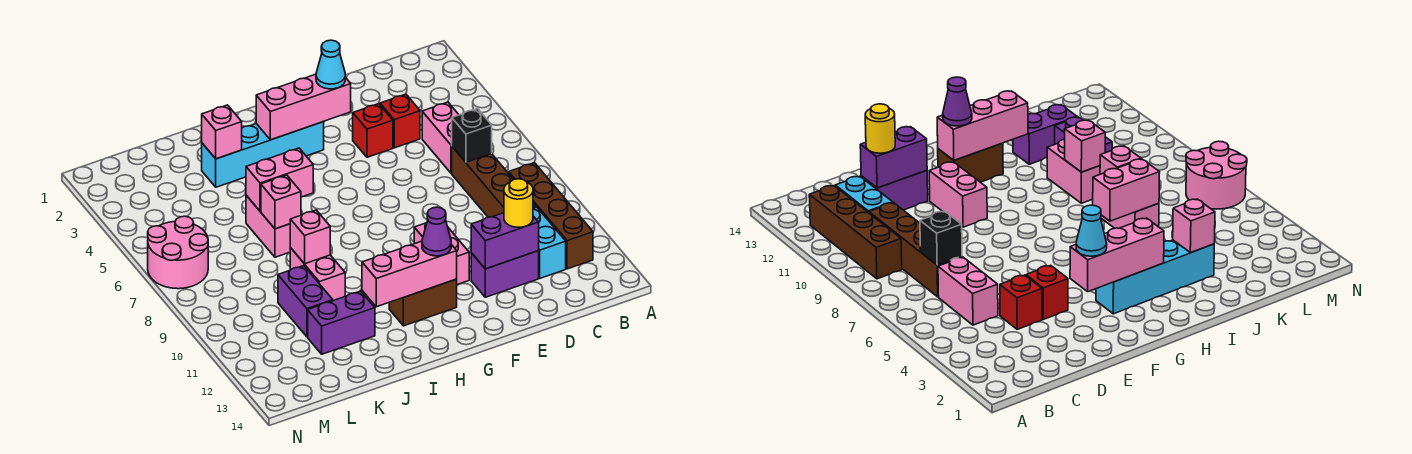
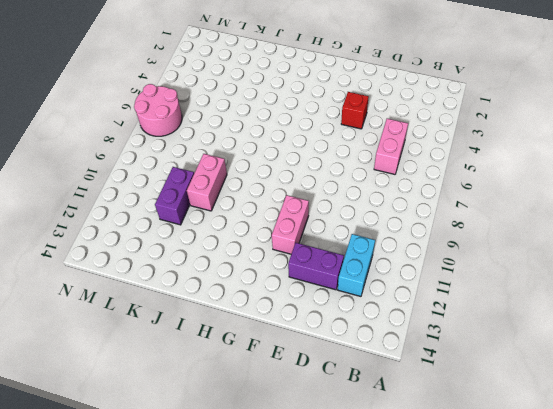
none -> brown brick B9:B12 level 1
none -> brown brick C7:C10 level 1
none -> red brick D4 level 1

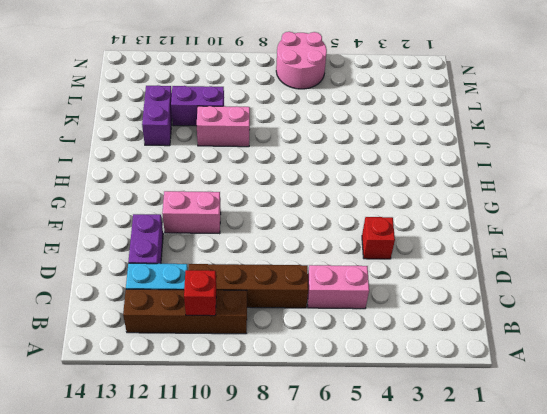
red brick B10 level 2 -> red brick D4 level 1
none -> cyan brick G3:J3 level 1
none -> brown brick G12:H12 level 1
none -> pink brick J6:J7 level 1

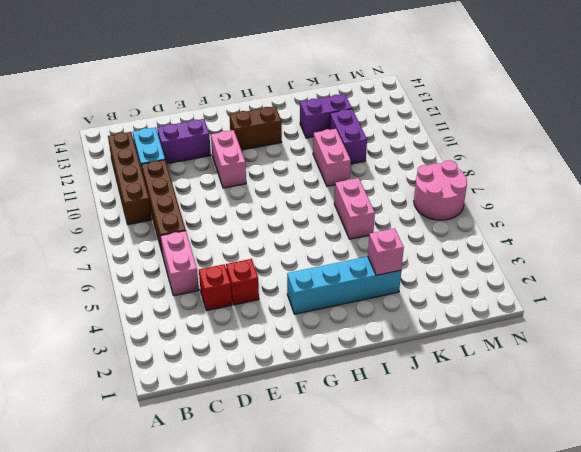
none -> black brick C7 level 2
none -> purple brick D12:E12 level 2
none -> pink brick F3:H3 level 2

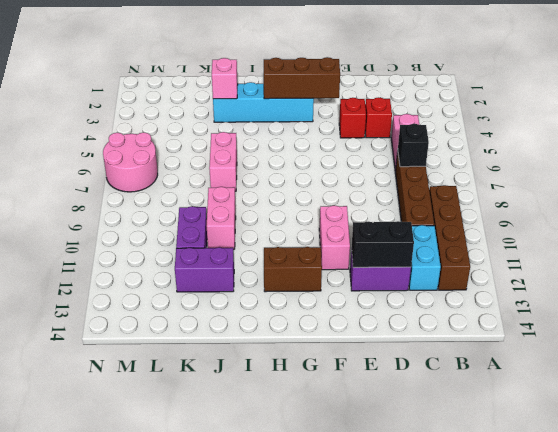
black brick D12:E12 level 2 -> purple brick D12:E12 level 2
brown brick F3:H3 level 2 -> pink brick F3:H3 level 2
none -> pink brick G12:I12 level 2
none -> pink brick I6:J6 level 2
none -> pink brick J7 level 2

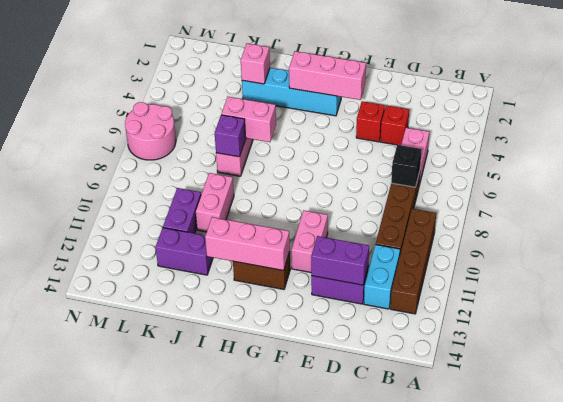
purple brick J7 level 2 -> pink brick J7 level 2
none -> pink brick J9 level 2
none -> yellow round brick D12 level 3
none -> cyan cone F3 level 3

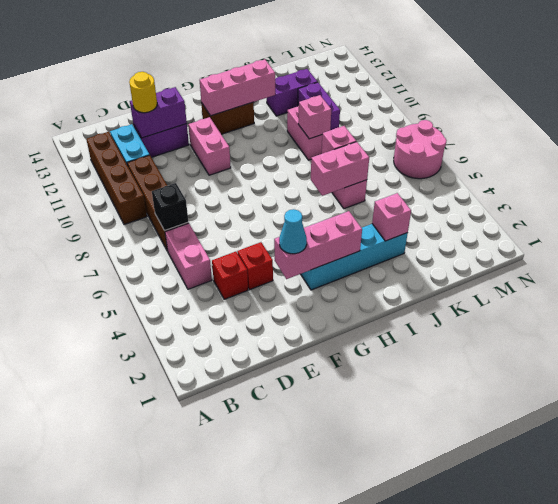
none -> purple cone G12 level 3

